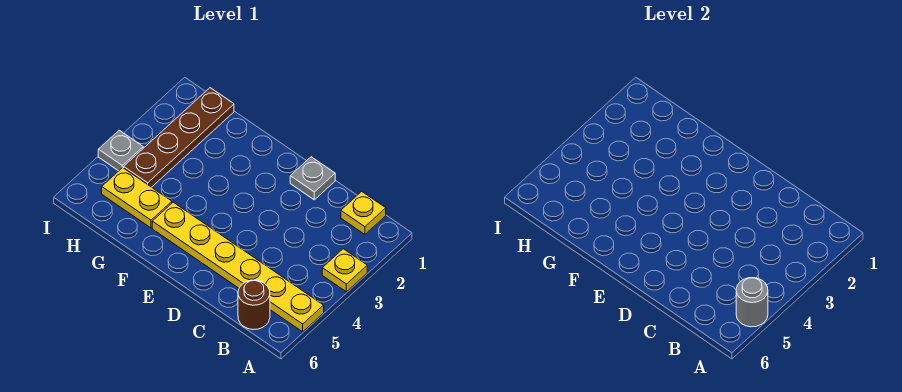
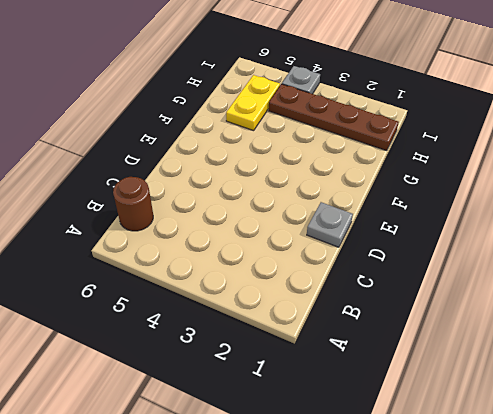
none -> yellow plate A3 level 1
none -> yellow plate A5:F5 level 1

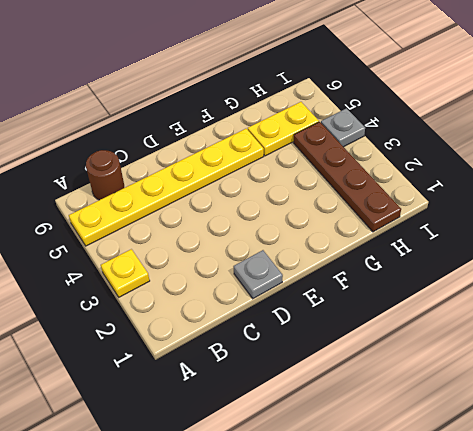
none -> yellow plate B1 level 1
none -> grey round brick A5 level 2

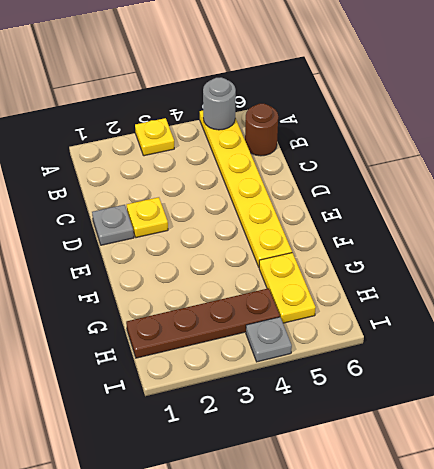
yellow plate D2 level 1 -> yellow plate B1 level 1

